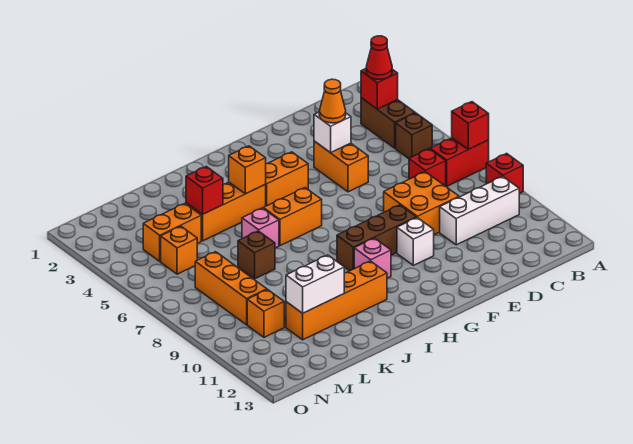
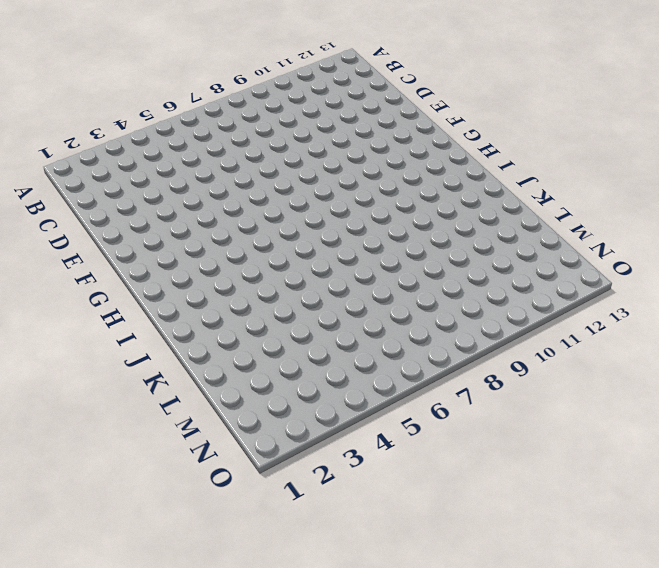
none -> red brick A7:B7 level 1
none -> red brick A9 level 1
none -> brown brick B3:B4 level 1

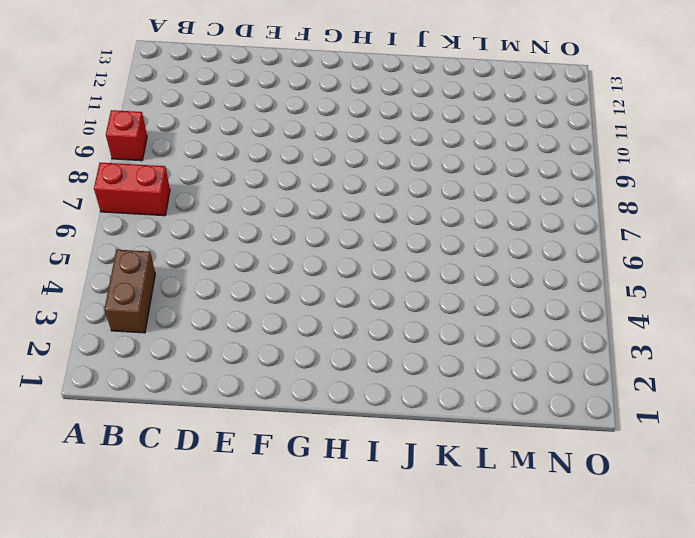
none -> brown brick B5 level 1
none -> white brick B10:D10 level 1
none -> red brick C7 level 1

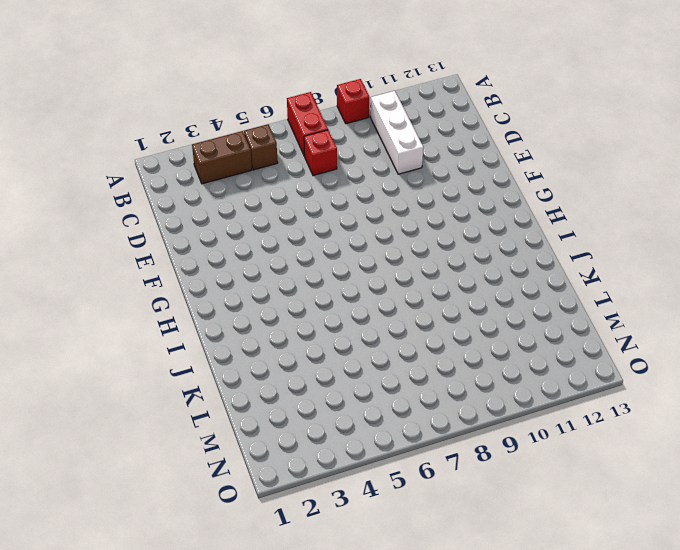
none -> orange brick D8:E9 level 1
none -> orange brick E4:E5 level 1
none -> brown brick F9:H9 level 1

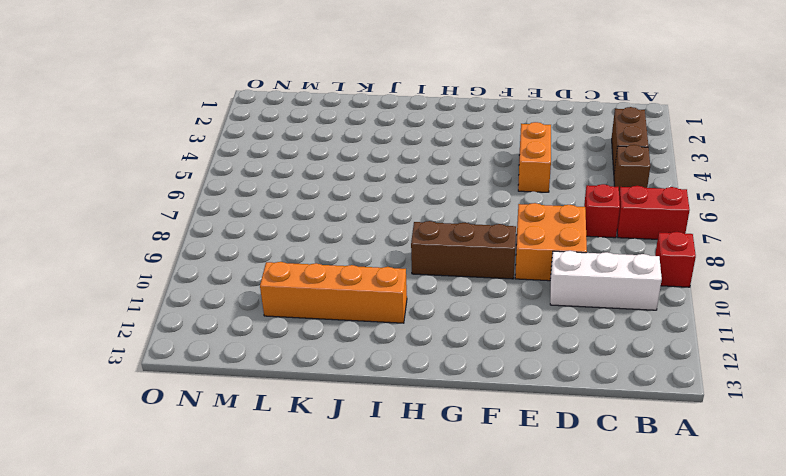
none -> white brick F10 level 1
none -> orange brick G4:H4 level 1
none -> orange brick H6:I6 level 1

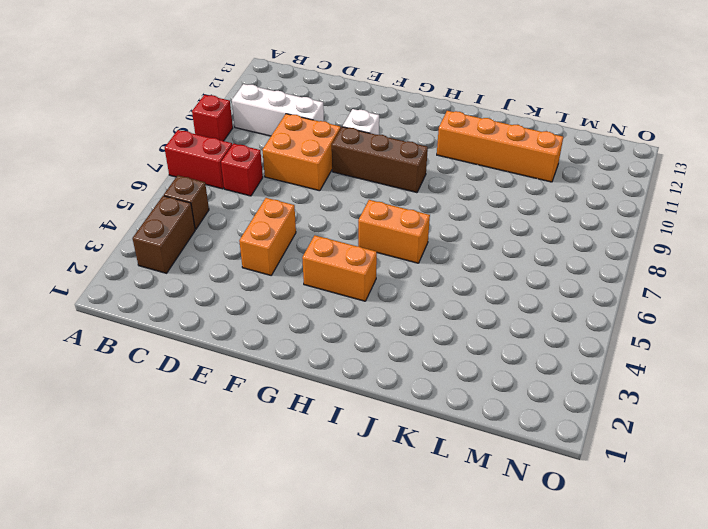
none -> pink brick H10 level 1
none -> orange brick I4:K4 level 1
none -> pink brick J6 level 1

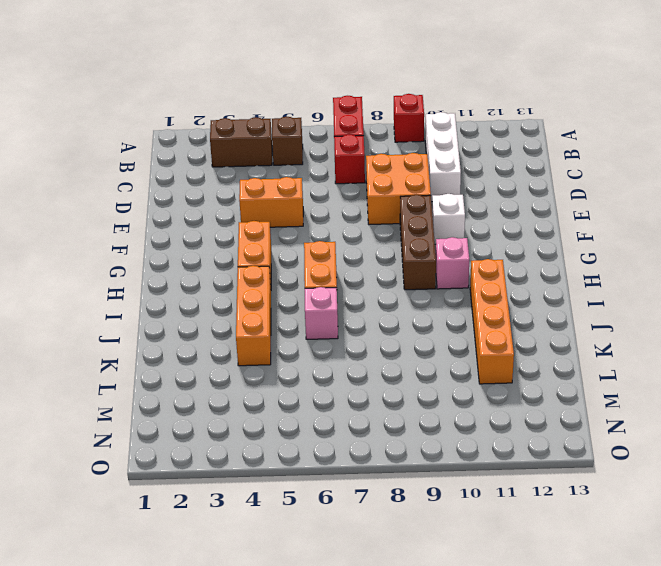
none -> brown brick K7 level 1
none -> orange brick L4:M4 level 1
none -> orange brick M5 level 1

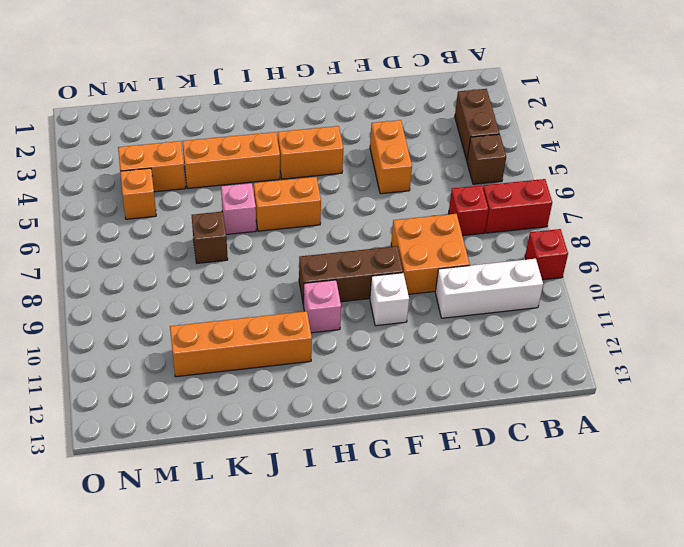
none -> orange brick M7:M9 level 1
none -> orange brick M10 level 1
none -> red brick A7 level 2

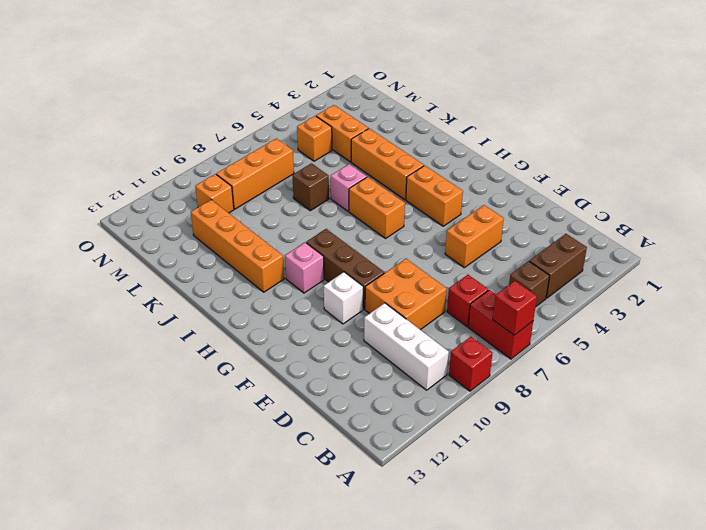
none -> red brick B3 level 2
none -> white brick E4 level 2
none -> orange brick I4 level 2

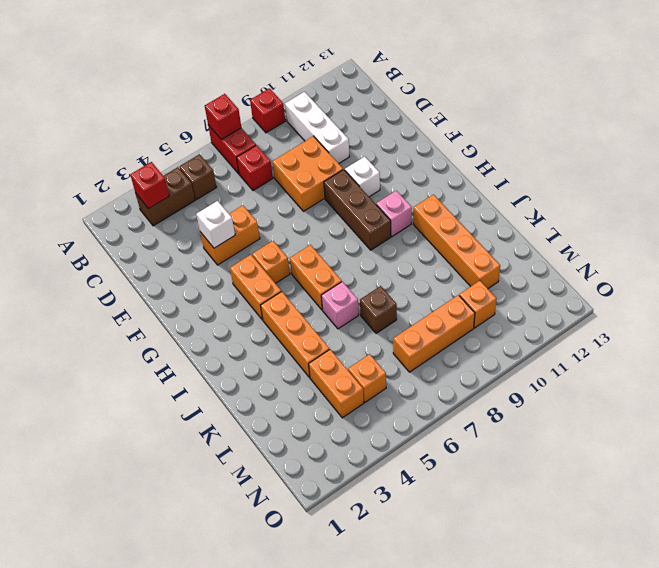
orange brick G5 level 1 -> orange brick I4 level 2
none -> red brick K4 level 2
none -> white brick K11:L11 level 2
none -> red cone B3 level 3

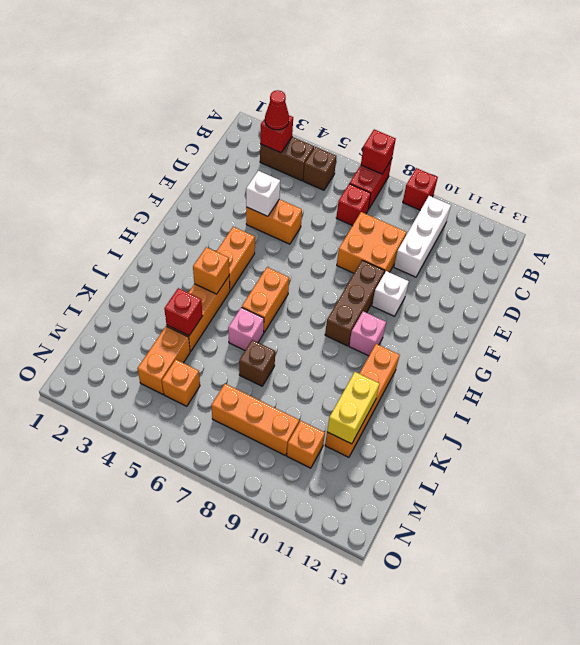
yellow brick K11:L11 level 2 -> white brick K11:L11 level 2
none -> orange cone E4 level 3

